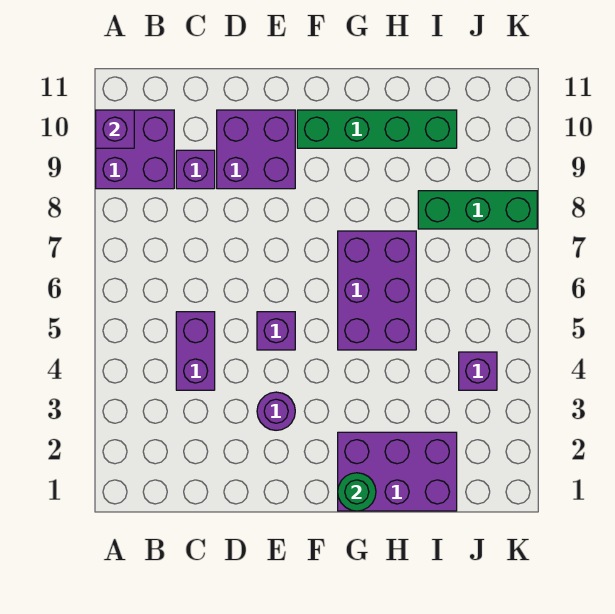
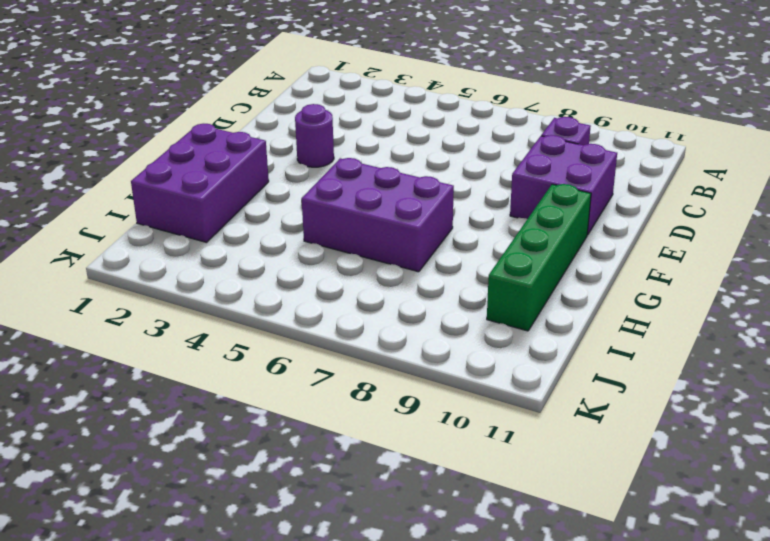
none -> purple brick A9:B10 level 1
none -> purple brick C4:C5 level 1
none -> purple brick E5 level 1

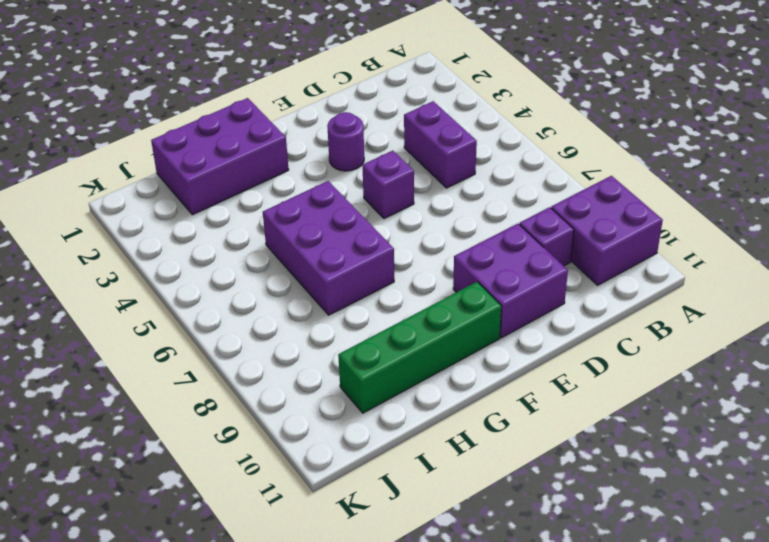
none -> green brick I8:K8 level 1
none -> purple brick J4 level 1
none -> purple brick A10 level 2

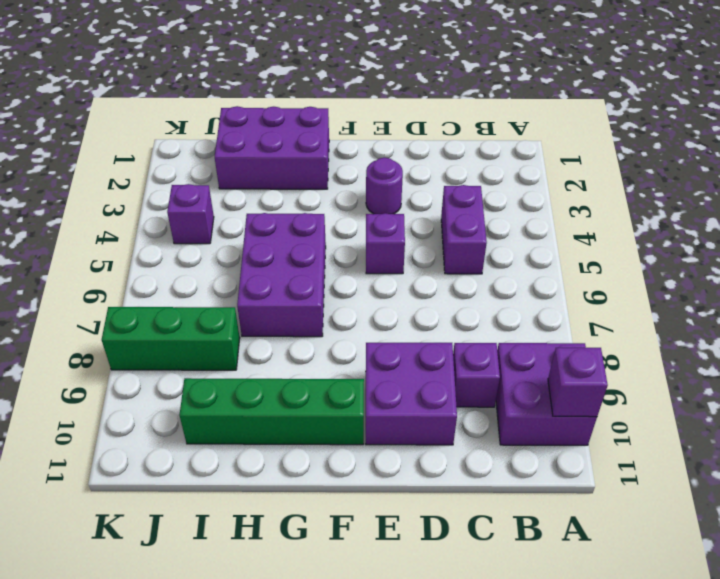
none -> green round brick G1 level 2

